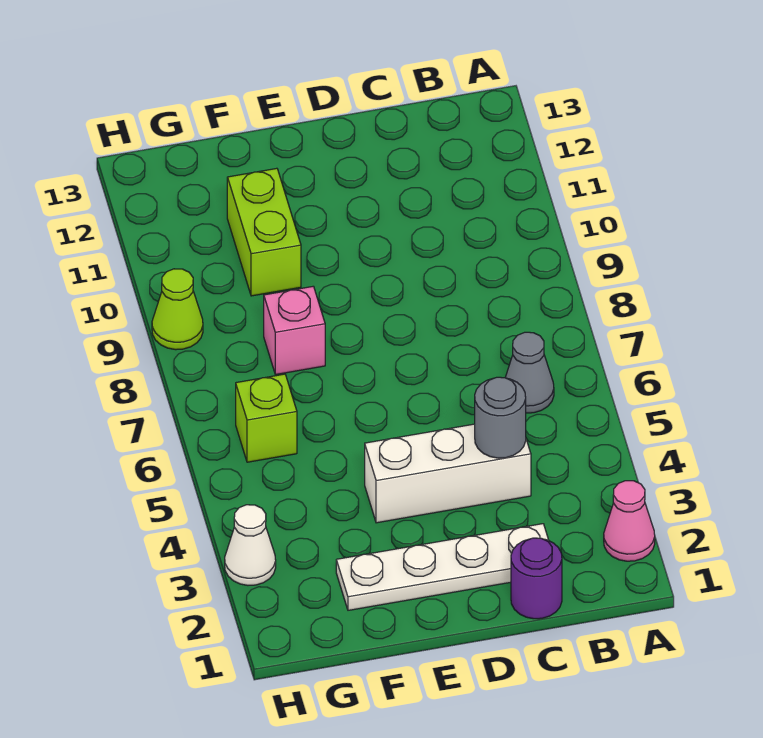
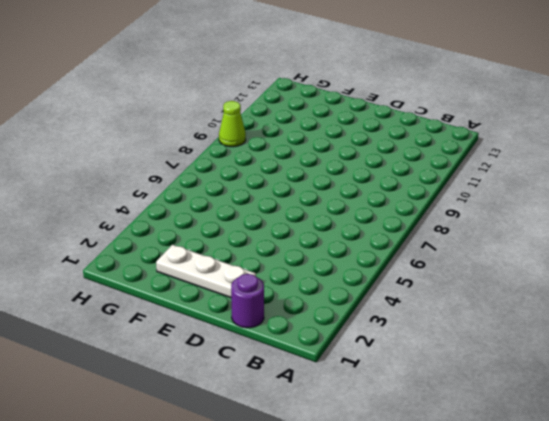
white plate D2:F2 level 1 -> white plate C2:F2 level 1
none -> pink cone A2 level 1
none -> grey cone B6 level 1

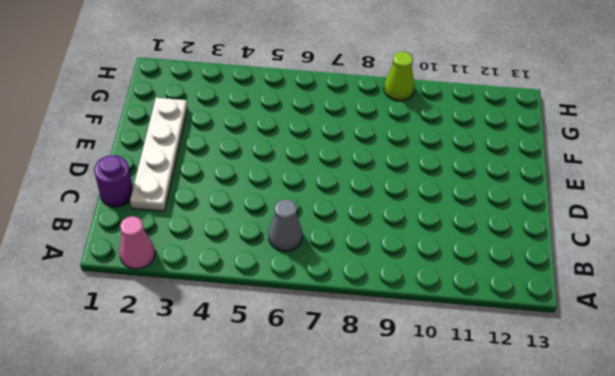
none -> white brick C4:E4 level 1
none -> pink brick F8 level 1

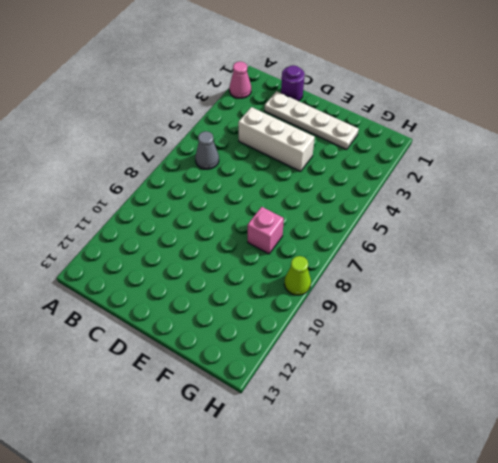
none -> lime brick F10:F11 level 1
none -> lime brick G6 level 1

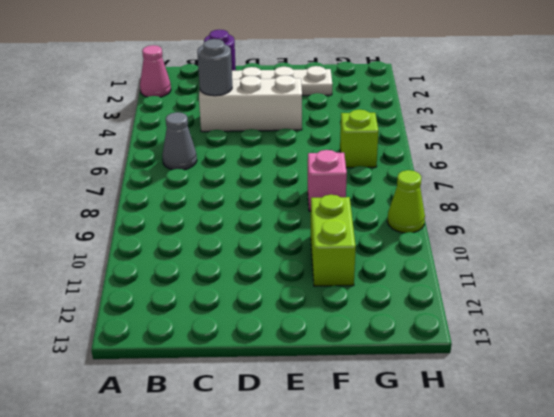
none -> white cone H3 level 1

